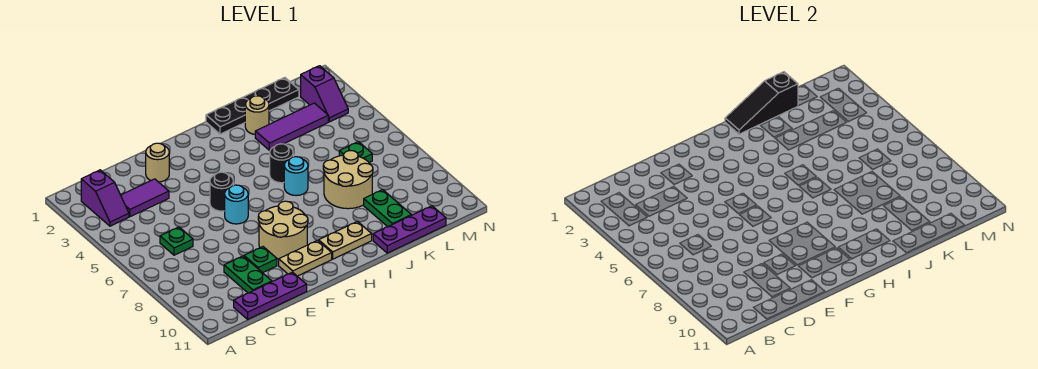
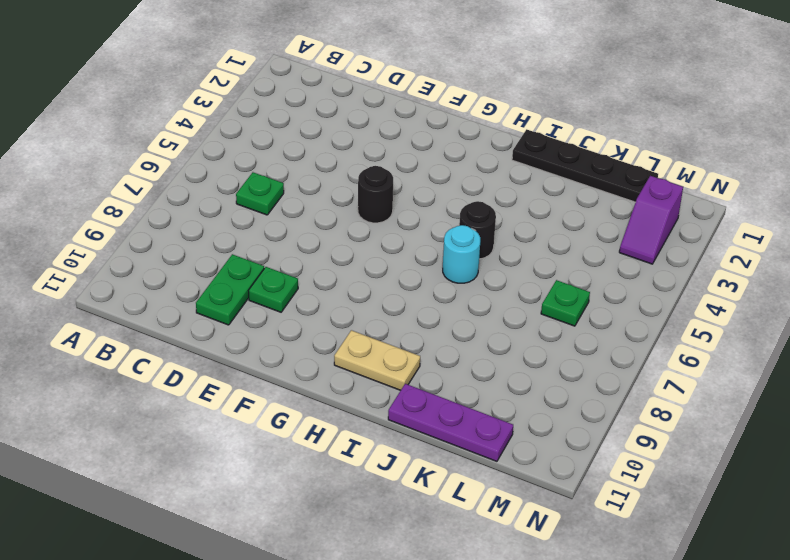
none -> purple slope B2:B3 level 1 top 2
none -> purple tile C3:D3 level 1
none -> purple plate C11:E11 level 1

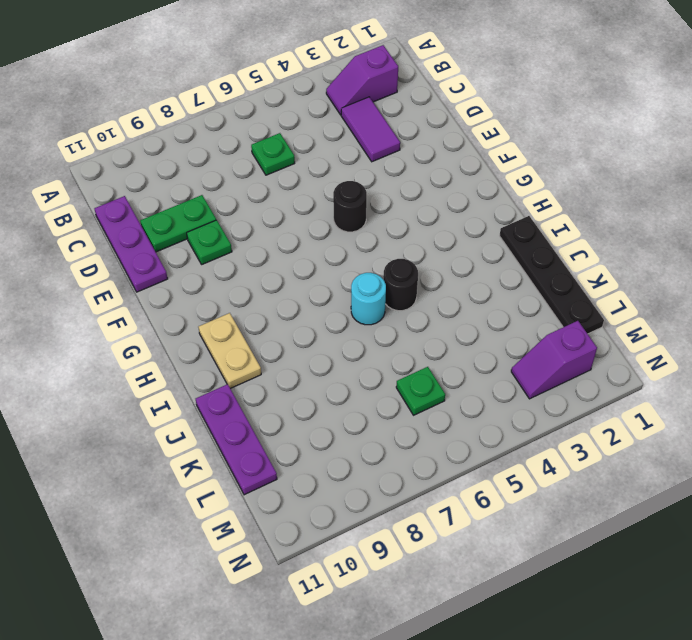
none -> tan round brick E2 level 1
none -> cyan round brick F6 level 1
none -> tan round brick F8:G9 level 1

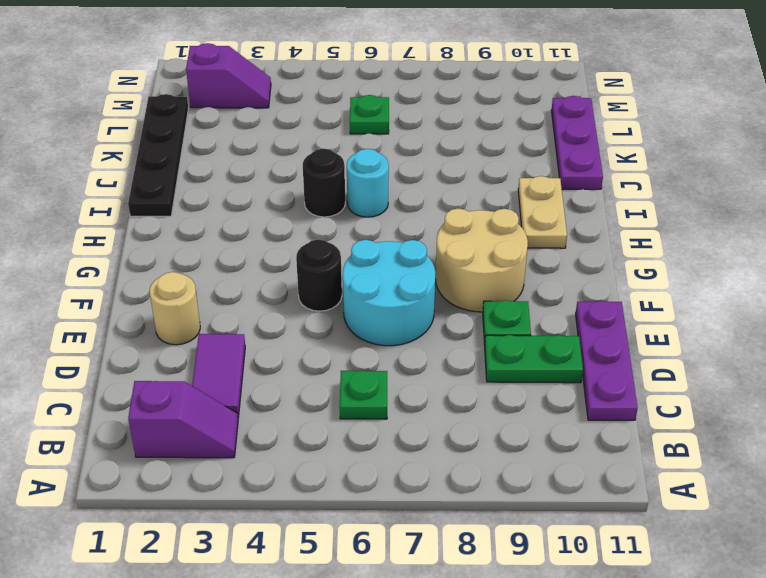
cyan round brick E6:F7 level 1 -> cyan round brick F6 level 1
none -> tan plate F10:G10 level 1
none -> tan round brick J2 level 1
none -> purple tile J3:L3 level 1

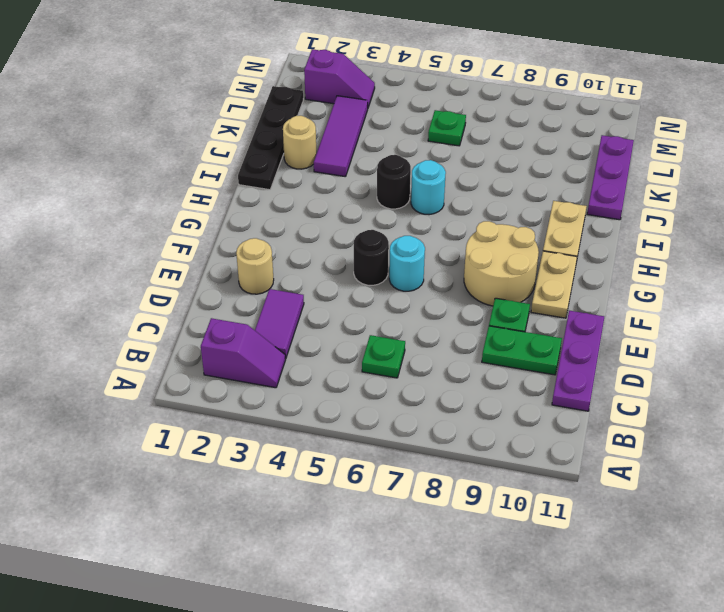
none -> tan round brick J7:K8 level 1
none -> green plate K9:K10 level 1
none -> black slope I1:K1 level 2 top K

